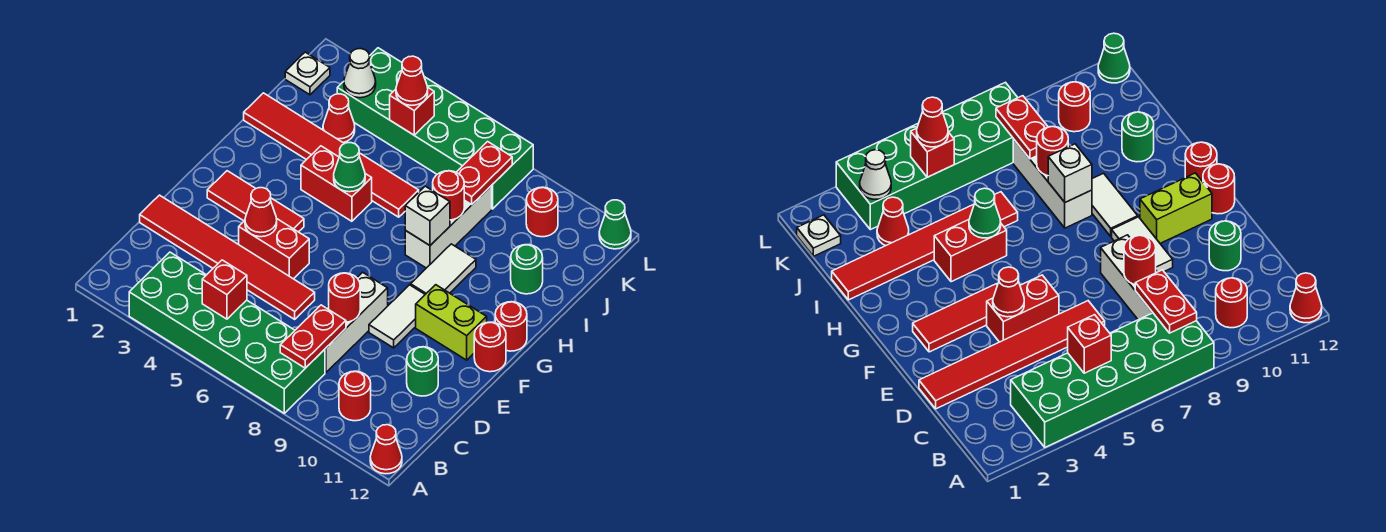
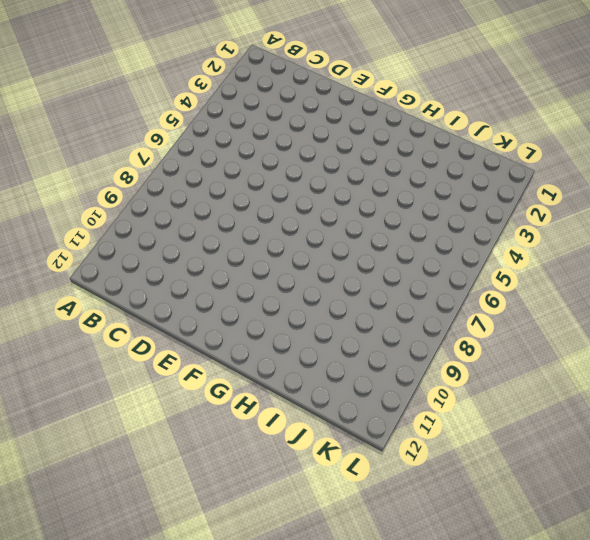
none -> green brick A3:B8 level 1
none -> red cone A12 level 1
none -> red round brick B10 level 1
none -> white brick C8:E8 level 1

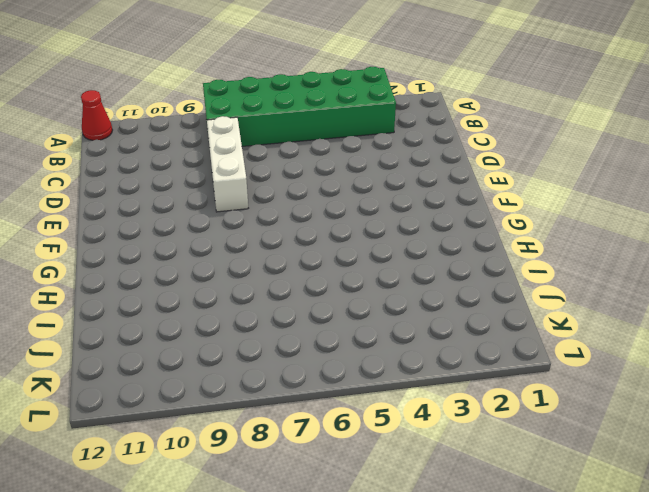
none -> red round brick B10 level 1
none -> red tile D1:D6 level 1
none -> green round brick D11 level 1
none -> red brick E4:E5 level 1

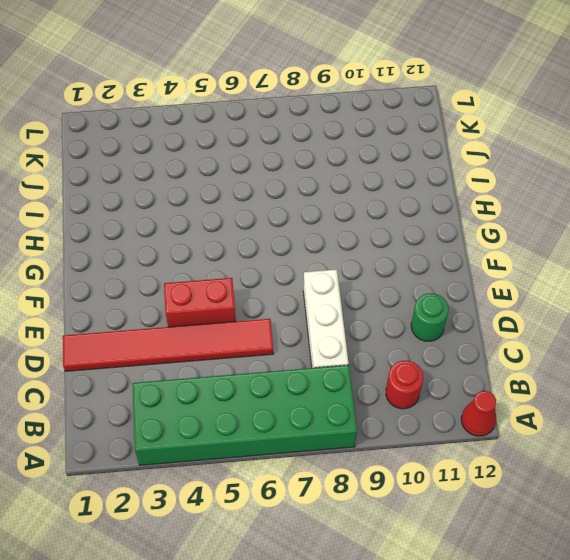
none -> white tile E9:F9 level 1
none -> red tile F2:F4 level 1
none -> lime brick F10:F11 level 1
none -> red round brick F12 level 1

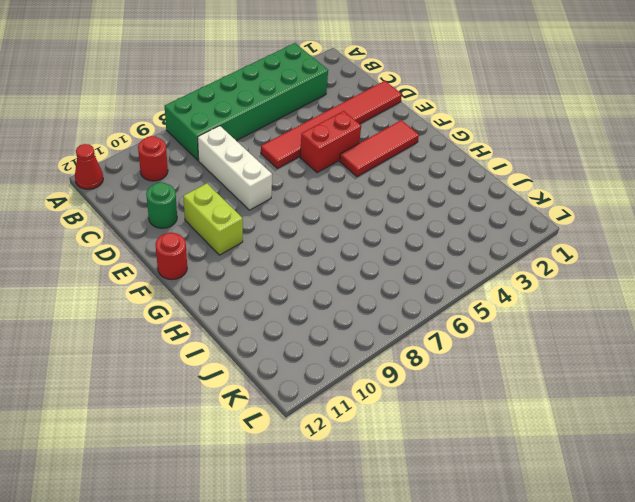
lime brick E10:F10 level 1 -> lime brick F10:F11 level 1
none -> white tile E9:F9 level 1
none -> white tile G9:H9 level 1
none -> red round brick G12 level 1
none -> red brick H4:H5 level 1

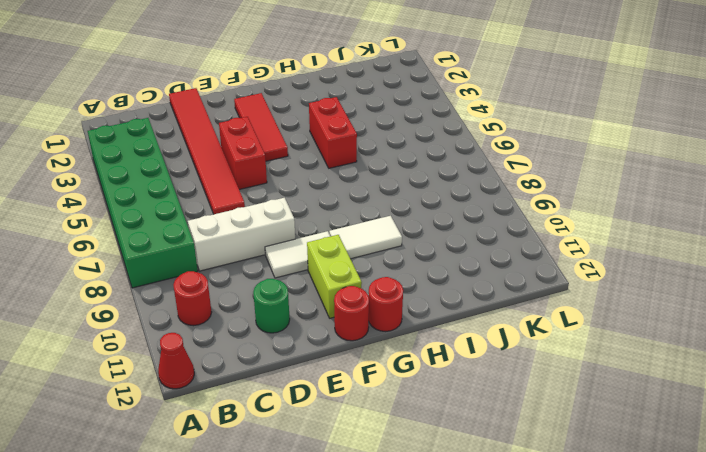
none -> white brick H8:J8 level 1
none -> red tile I1:I6 level 1
none -> green round brick I11 level 1
none -> red cone J3 level 1

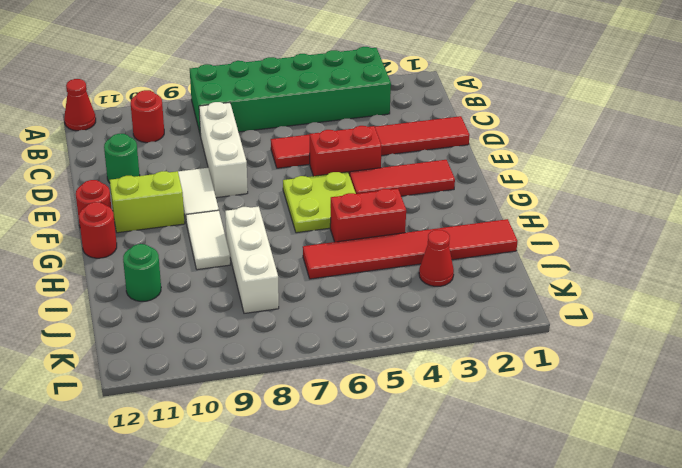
lime plate F5:G6 level 1 -> none
none -> white plate K1 level 1
none -> green brick K3:L8 level 1
none -> red round brick K10 level 1
none -> green cone L12 level 1

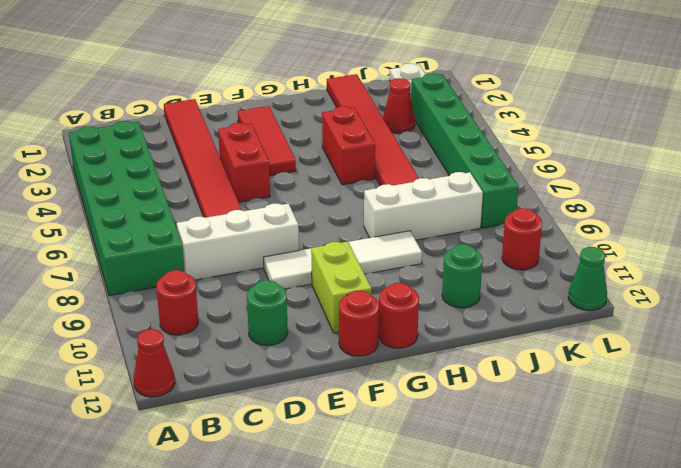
green brick K3:K8 level 1 -> green brick K3:L8 level 1
none -> red brick B5 level 2
none -> red plate B8:C8 level 2
none -> red round brick D8 level 2
none -> red cone E4 level 2

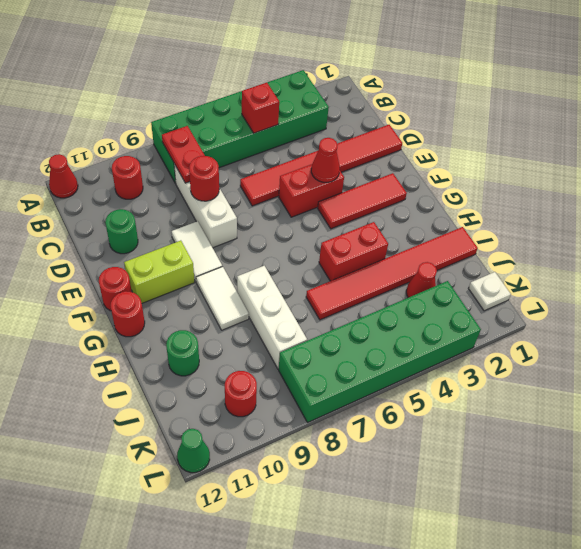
none -> green cone H5 level 2
none -> white brick H8 level 2
none -> red round brick I8 level 2
none -> red plate J8:K8 level 2

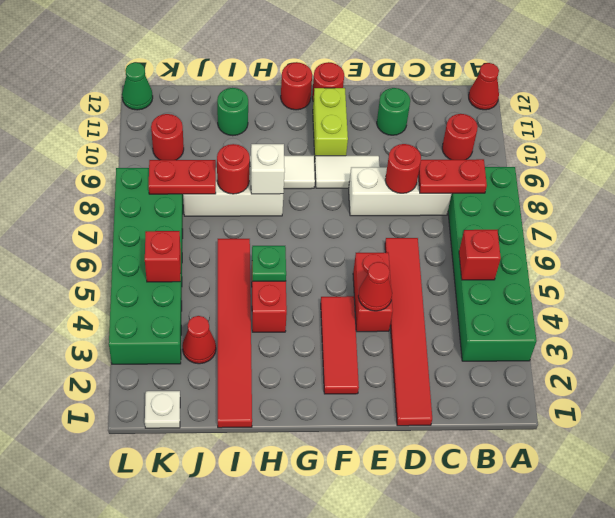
green plate H5 level 2 -> green cone H5 level 2
none -> white cone K3 level 2
none -> red cone K5 level 3

